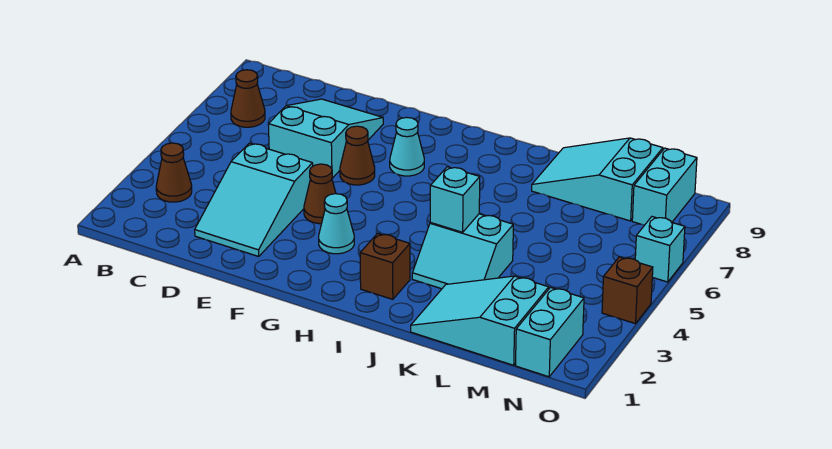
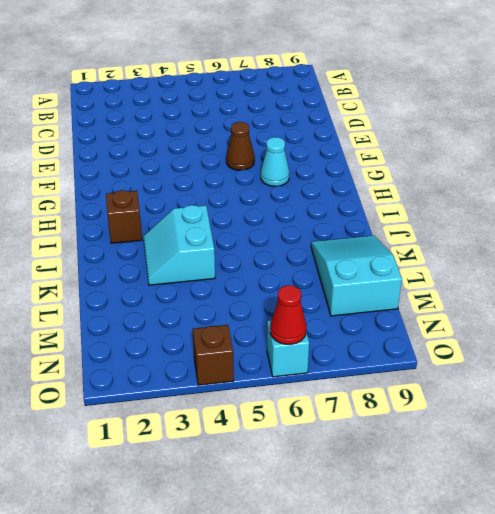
red cone O6 level 2 -> none
none -> brown cone B3 level 1
none -> brown cone B7 level 1
none -> cyan slope D2:E4 level 1 top 4

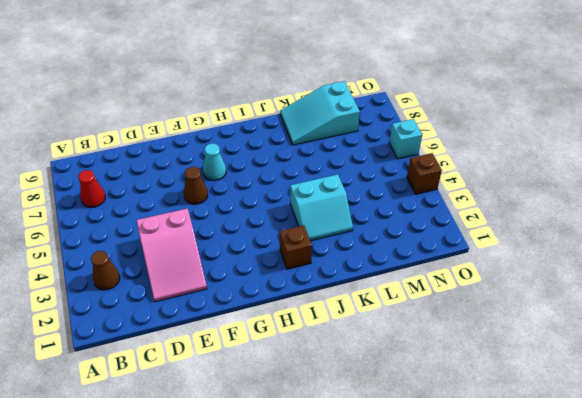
red cone B7 level 1 -> brown cone B7 level 1
pink slope D2:E4 level 1 top 4 -> cyan slope D2:E4 level 1 top 4
none -> cyan slope D6:E8 level 1 top 6
none -> brown cone F4 level 1
none -> cyan cone G3 level 1

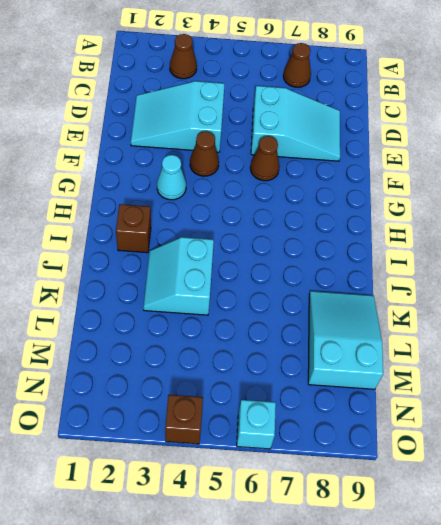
none -> cyan cone G7 level 1
none -> cyan slope K1:M2 level 1 top M
none -> cyan brick N1:N2 level 1

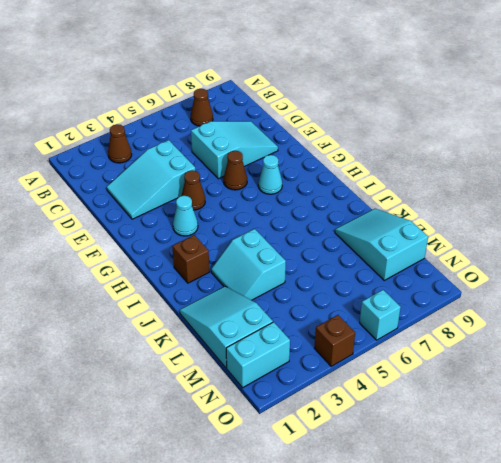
none -> cyan brick N8:N9 level 1
none -> cyan brick J4 level 2

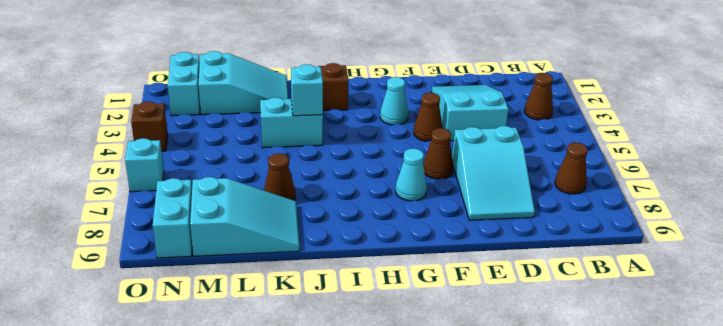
brown cone K7 level 1 -> none

